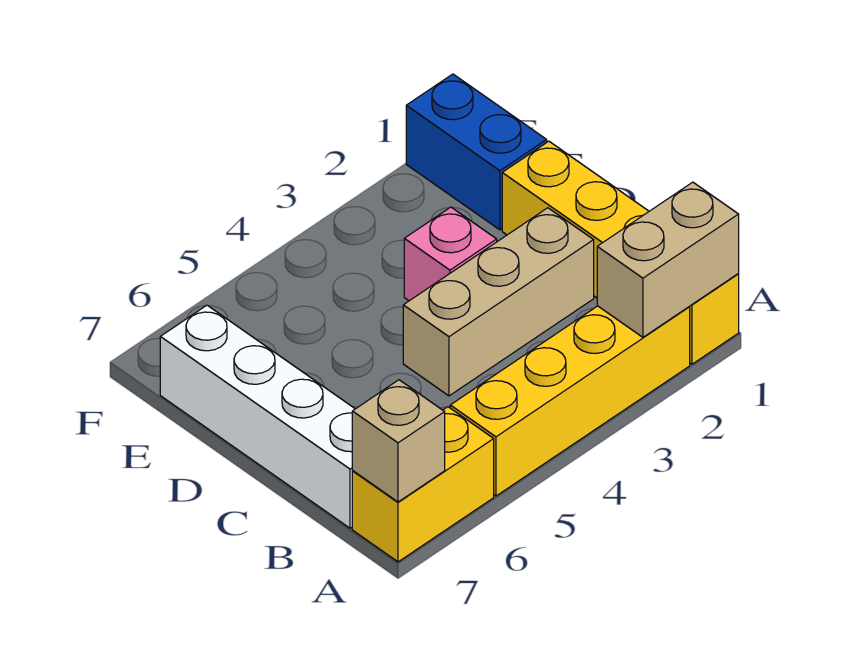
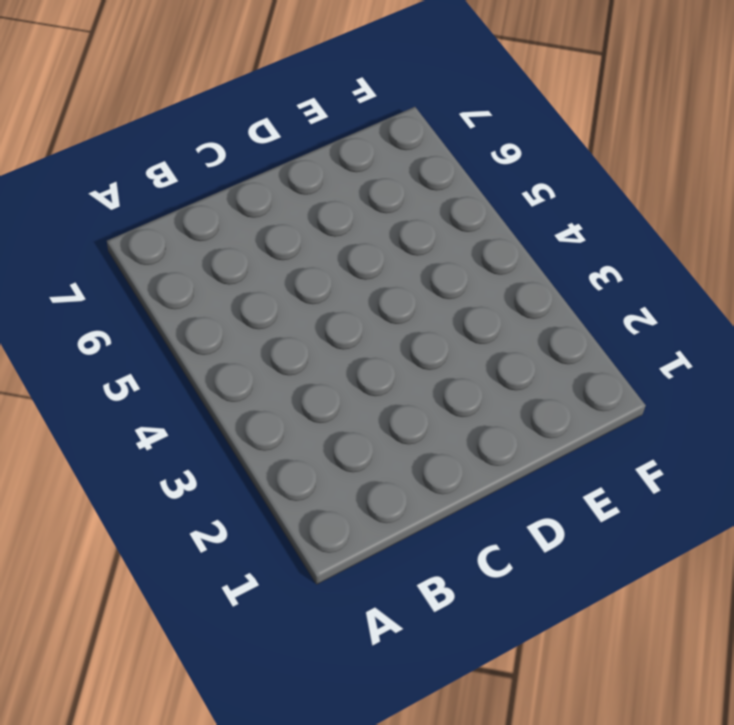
none -> yellow brick A1:D1 level 1
none -> yellow brick A2:A5 level 1

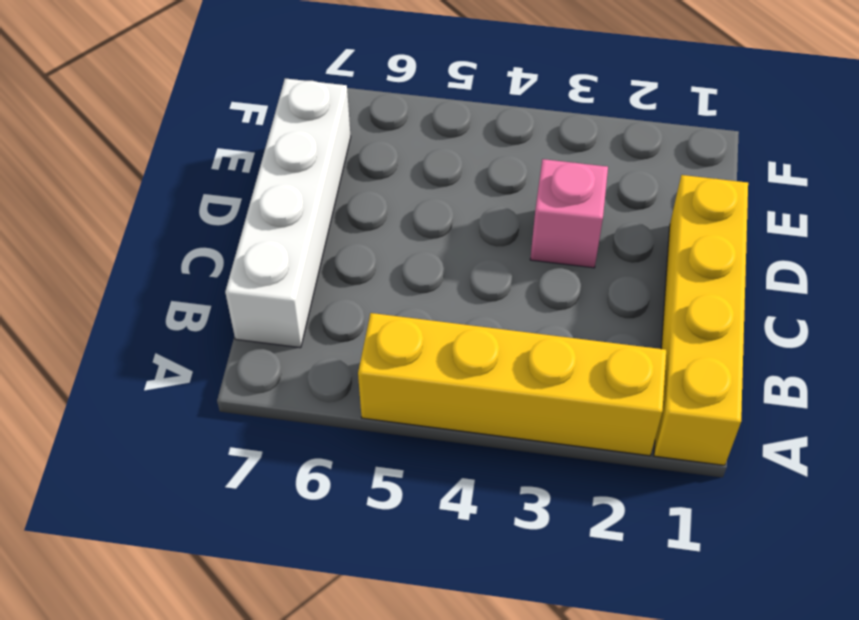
none -> yellow brick A6:A7 level 1
none -> tan brick C2:C4 level 1

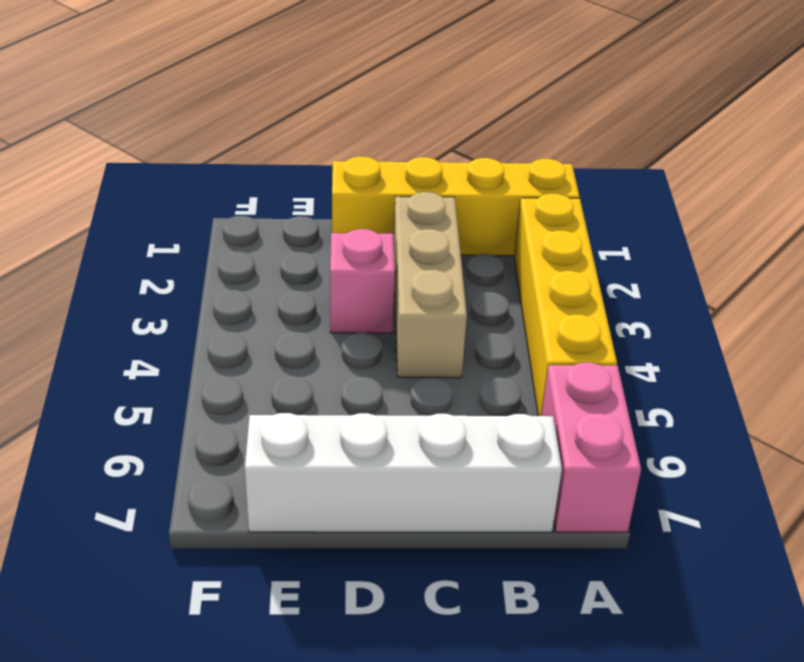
pink brick A6:A7 level 1 -> yellow brick A6:A7 level 1
none -> blue brick E1:F1 level 1
none -> tan brick A1:A2 level 2

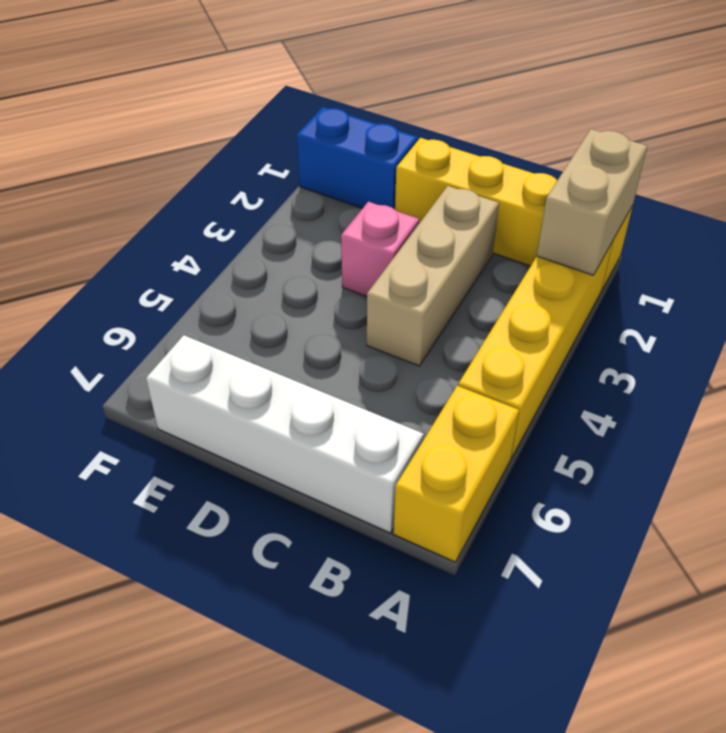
none -> tan brick A7 level 2

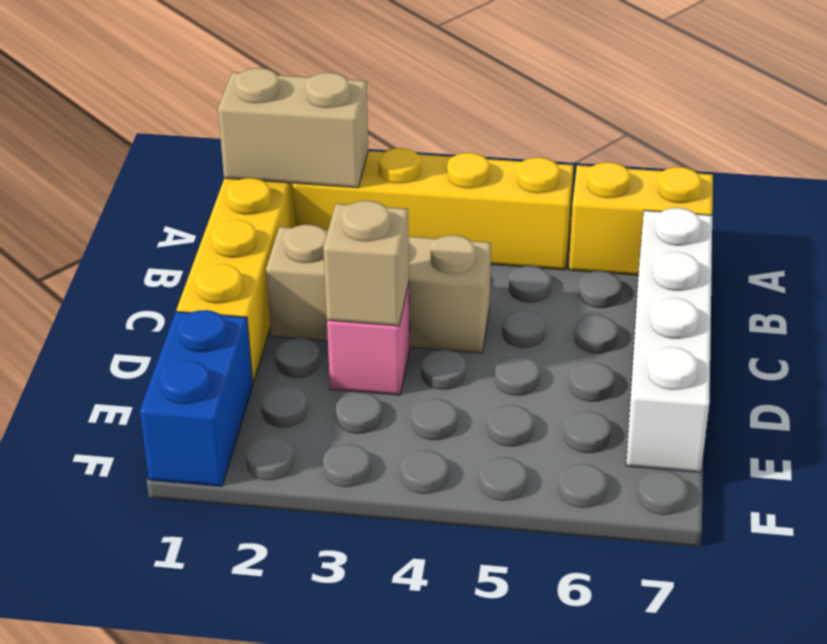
tan brick D3 level 2 -> tan brick A7 level 2

